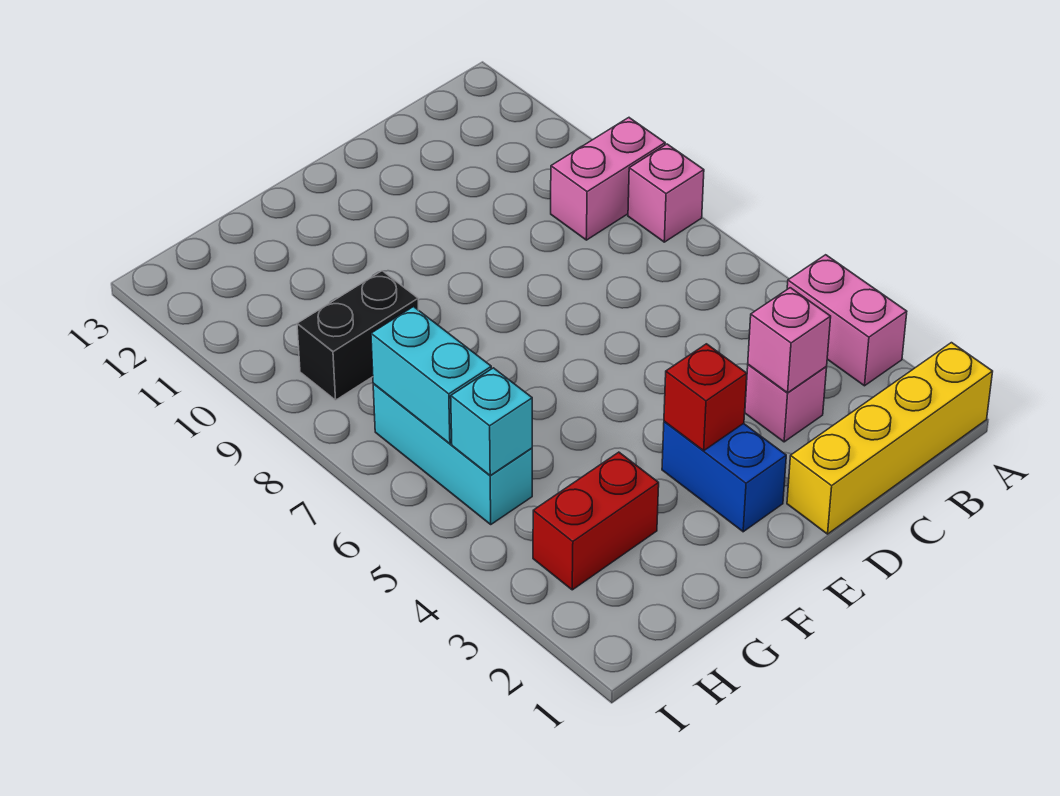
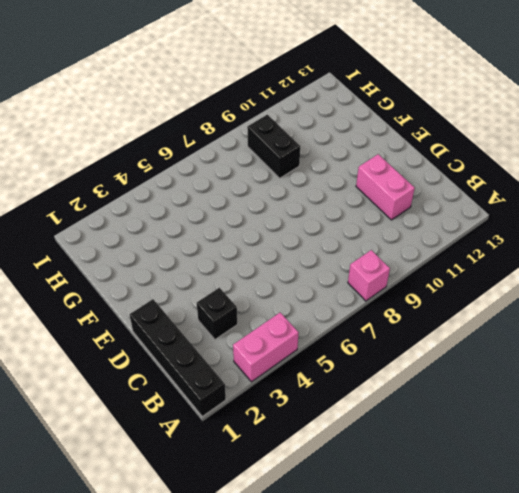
black brick A1:D1 level 1 -> yellow brick A1:D1 level 1
black brick C3 level 1 -> pink brick C3 level 1
pink brick C11:D11 level 1 -> pink brick A9:B9 level 1
none -> blue brick E2:E3 level 1
none -> red brick G3:H3 level 1
none -> cyan brick H5:H7 level 1

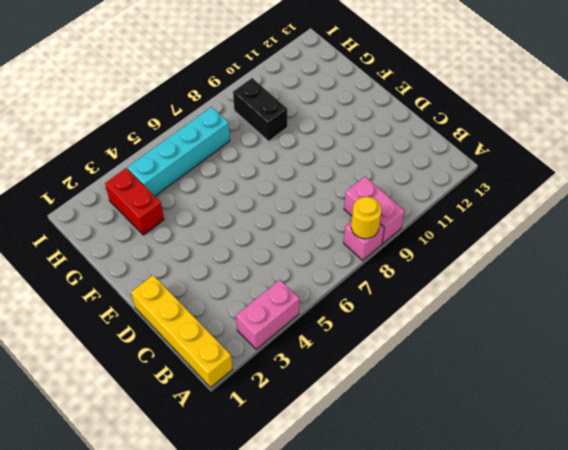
yellow round brick A8 level 2 -> none
cyan brick H4:H7 level 1 -> cyan brick H5:H7 level 1
none -> pink brick C3 level 1
none -> blue brick E2:E3 level 1
none -> pink brick C3 level 2

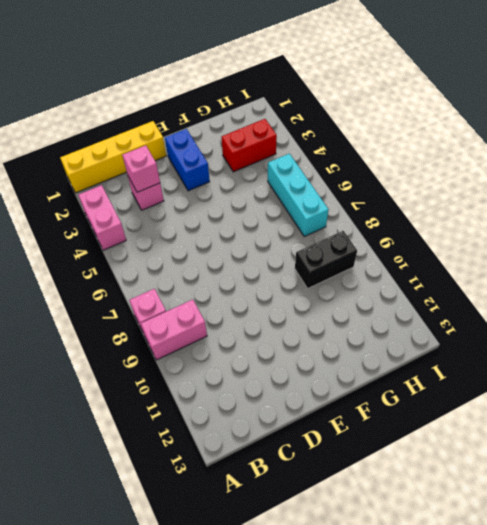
none -> red brick E3 level 2
none -> cyan brick H5 level 2
none -> cyan brick H6:H7 level 2

